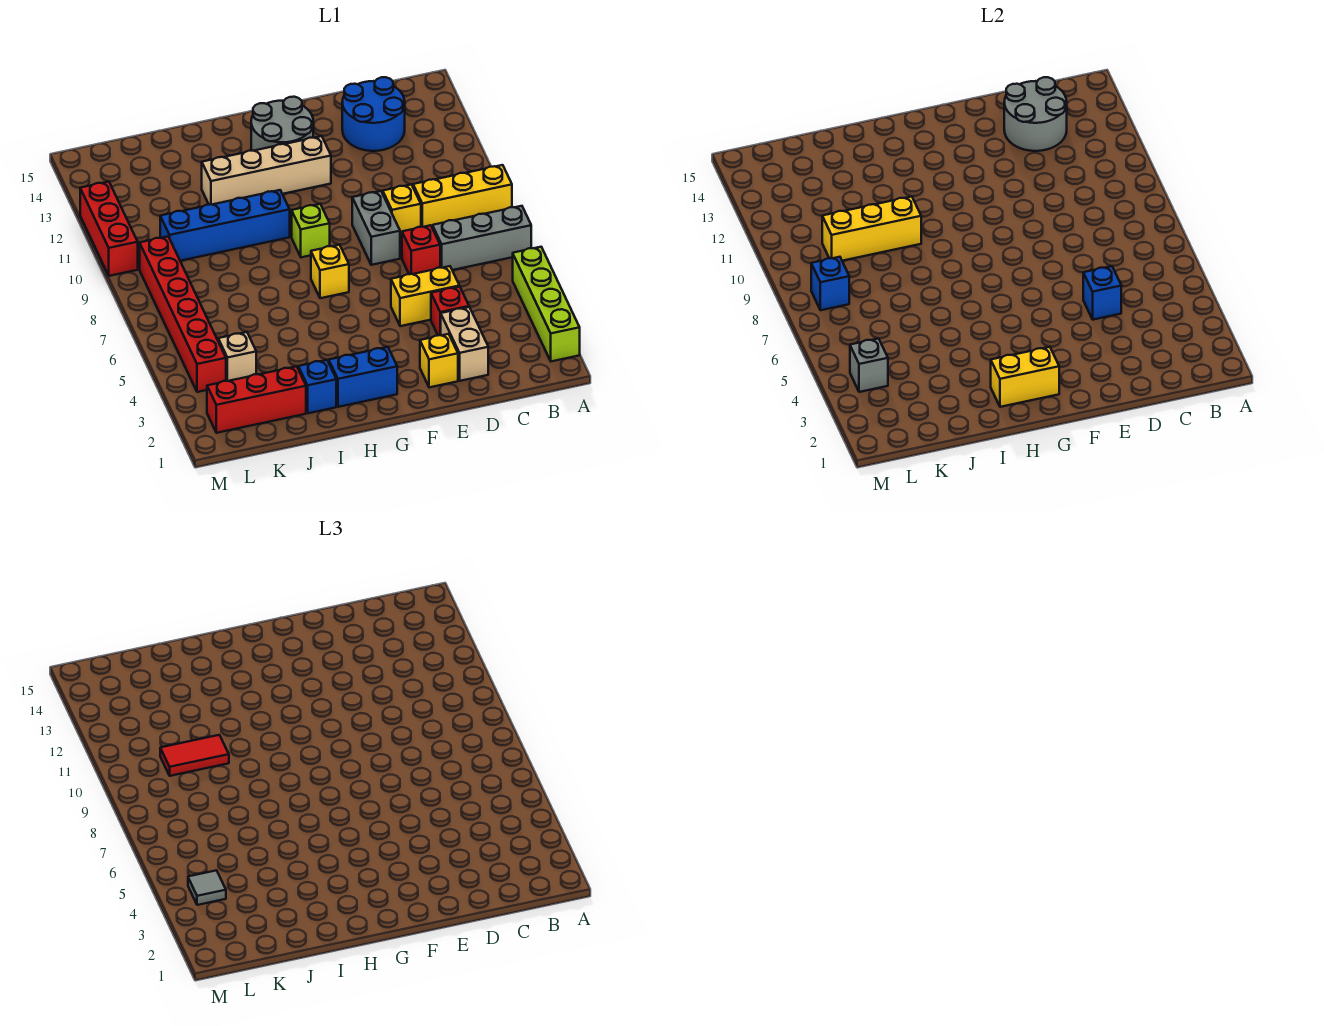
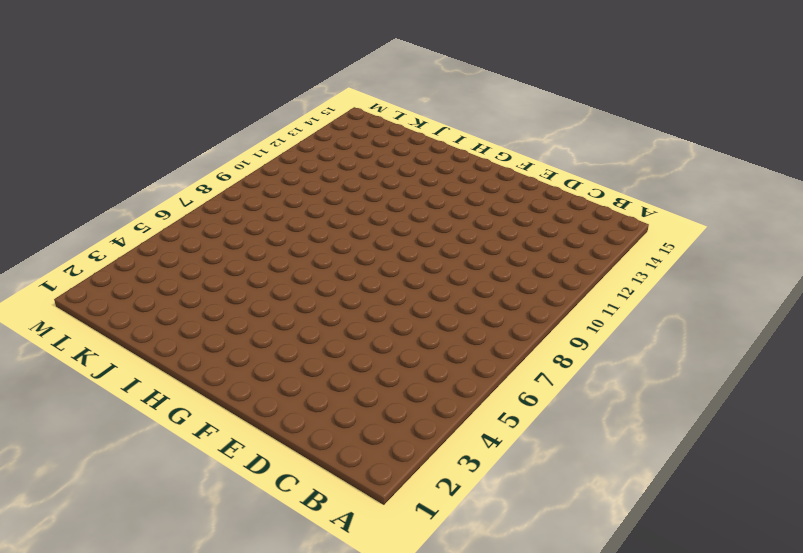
none -> lime brick A2:A5 level 1
none -> grey brick A7:C7 level 1
none -> yellow brick A9:C9 level 1
none -> blue round brick C13:D14 level 1

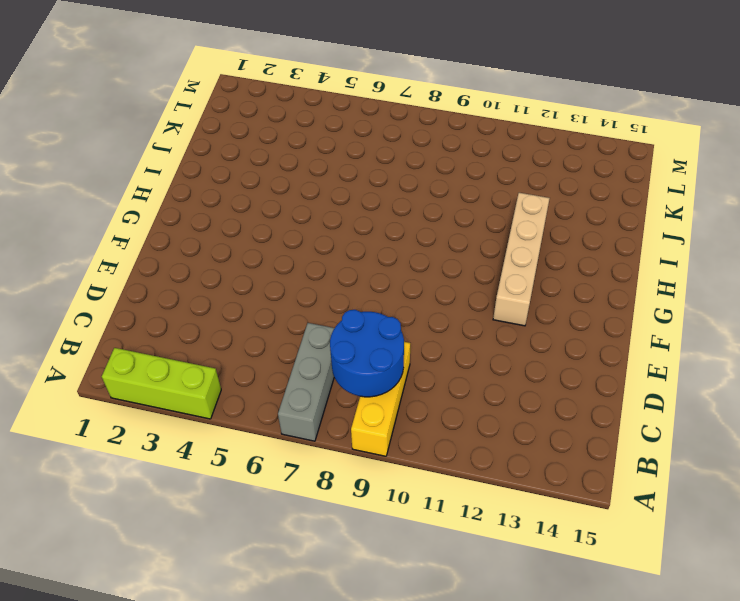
lime brick A2:A4 level 1 -> lime brick A2:A5 level 1
blue round brick B8:C9 level 2 -> blue round brick C13:D14 level 1
none -> tan brick D2:D3 level 1
none -> red brick D4 level 1
none -> yellow brick D5:E5 level 1
none -> red brick D7 level 1

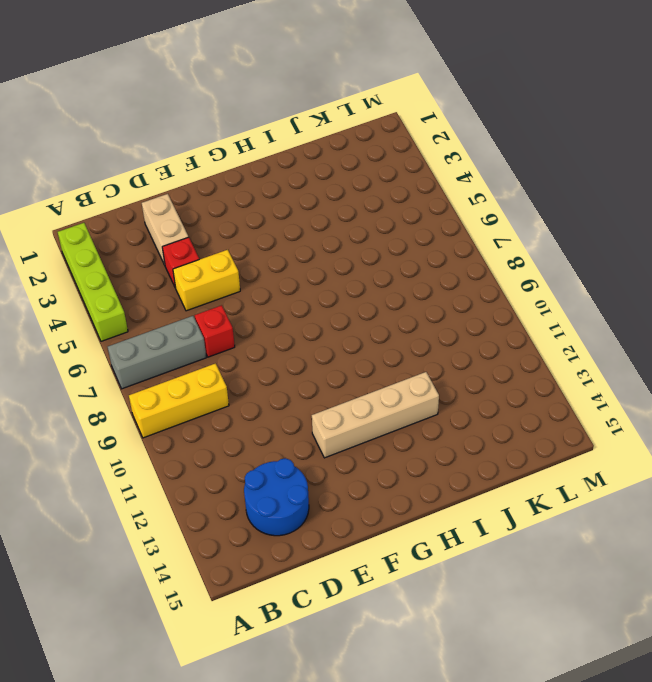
none -> yellow brick D9 level 1
none -> yellow brick E2 level 1
none -> grey brick E8:E9 level 1
none -> grey round brick F13:G14 level 1

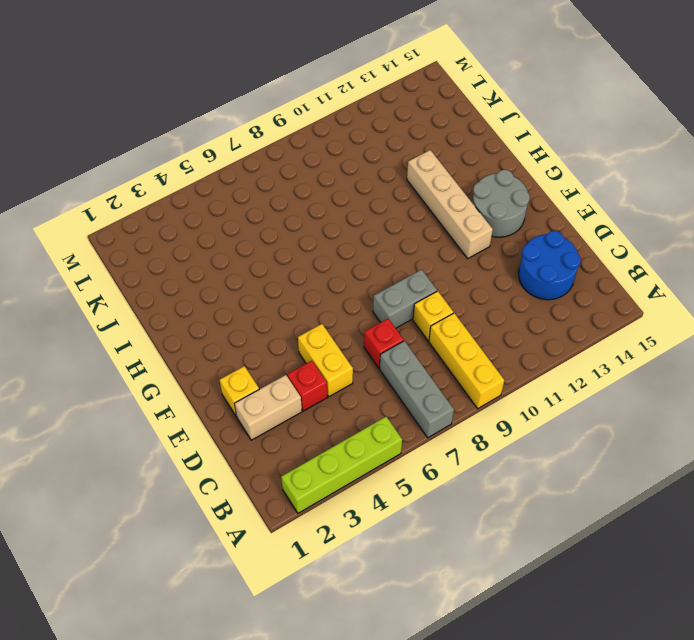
none -> blue brick G2:H2 level 1
none -> yellow brick G7 level 1
none -> lime brick G9 level 1
none -> blue brick H10:K10 level 1

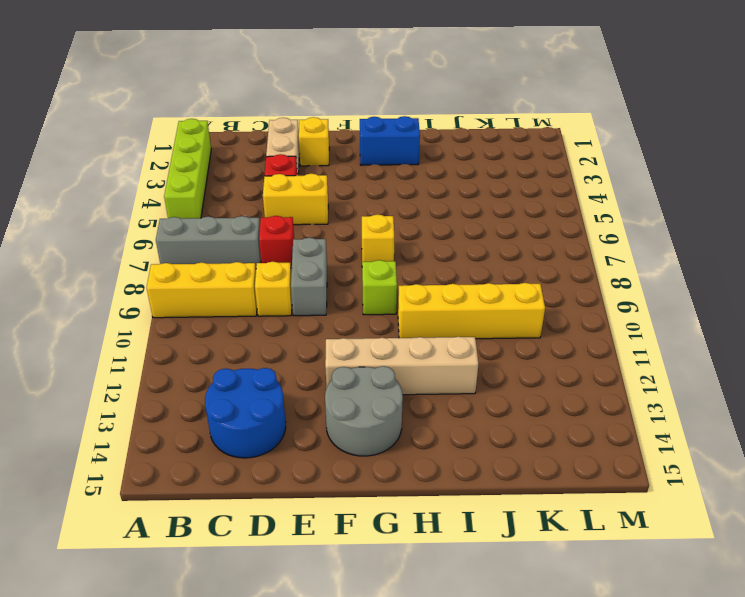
yellow brick H10:K10 level 1 -> blue brick H10:K10 level 1
none -> blue brick I2 level 1
none -> red brick J2:L2 level 1
none -> tan brick K4 level 1
none -> red brick L4:L9 level 1

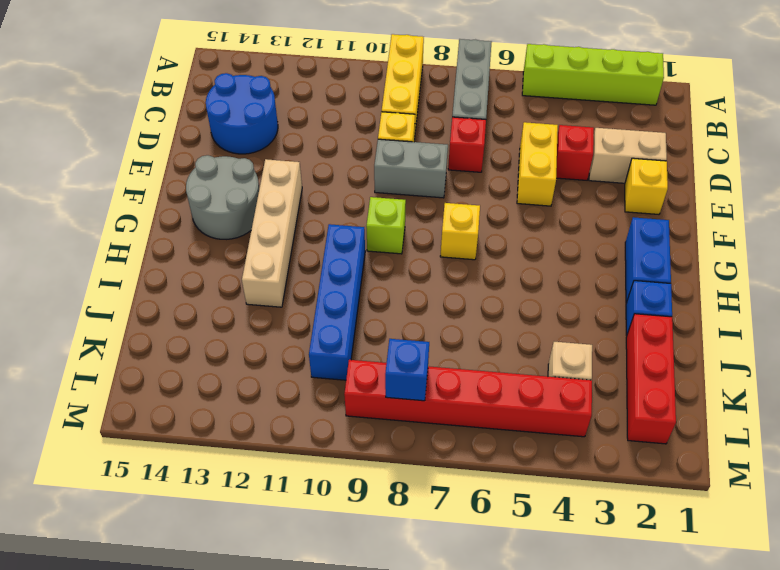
none -> red brick M10:M12 level 1
none -> grey round brick C13:D14 level 2
none -> blue brick D5 level 2
none -> yellow brick G2:H2 level 2

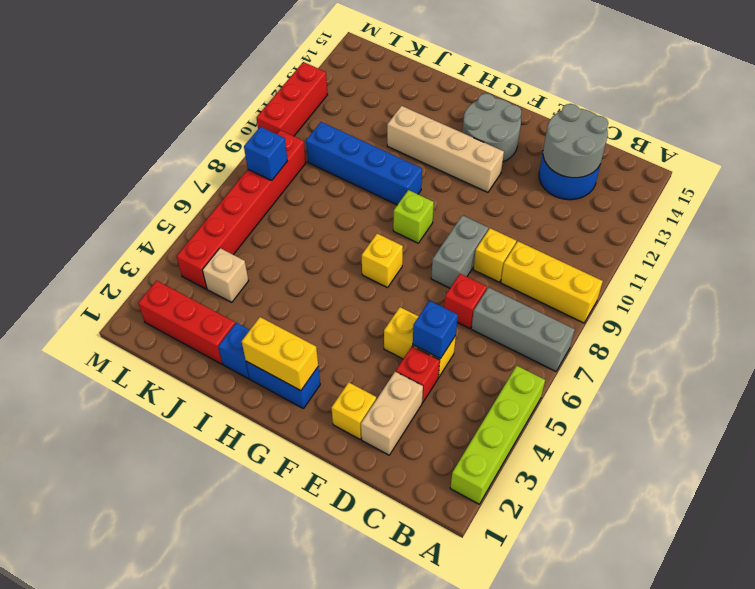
none -> yellow brick I10:K10 level 2
none -> grey brick L4 level 2
none -> red tile J10:K10 level 3
none -> grey tile L4 level 3

